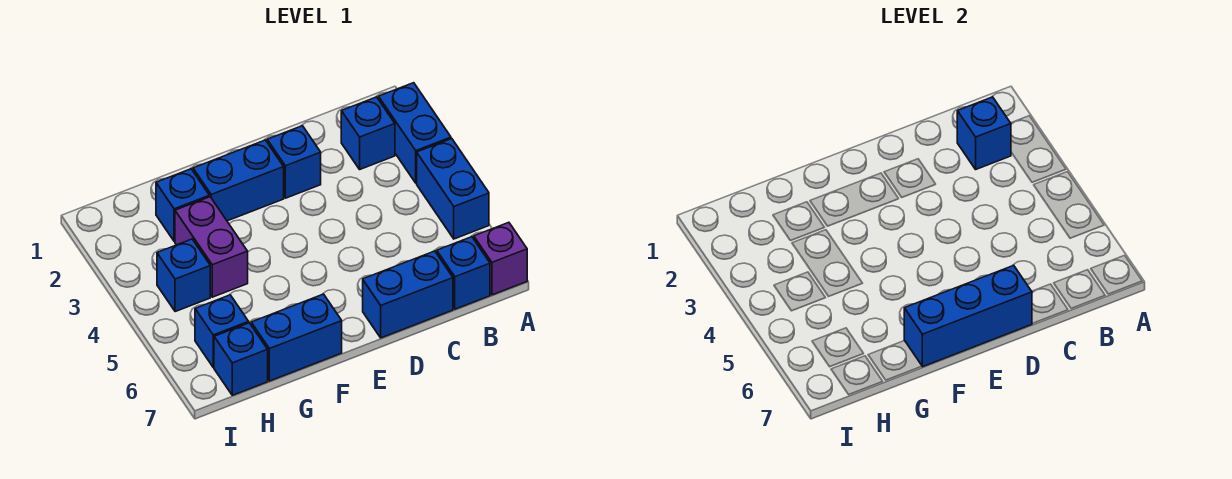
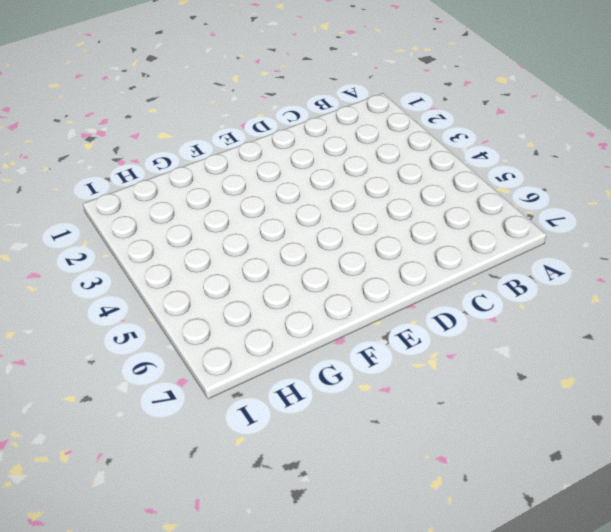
none -> blue brick A2:A3 level 1
none -> blue brick A4:A5 level 1
none -> purple brick A7 level 1

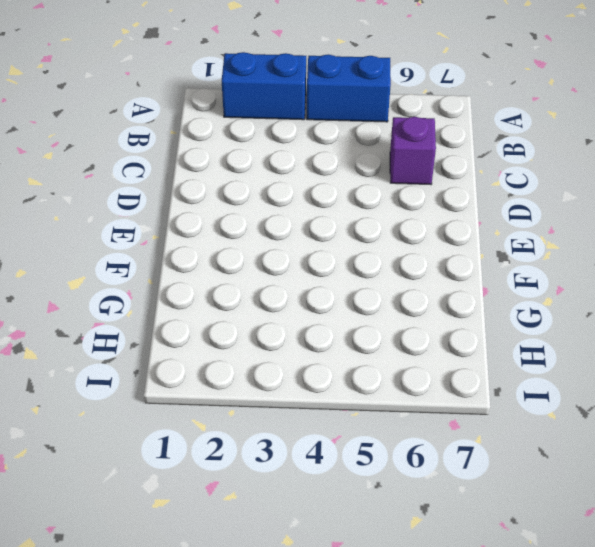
purple brick C6 level 1 -> purple brick A7 level 1
none -> blue brick B2 level 1
none -> blue brick B7 level 1
none -> blue brick C7:D7 level 1

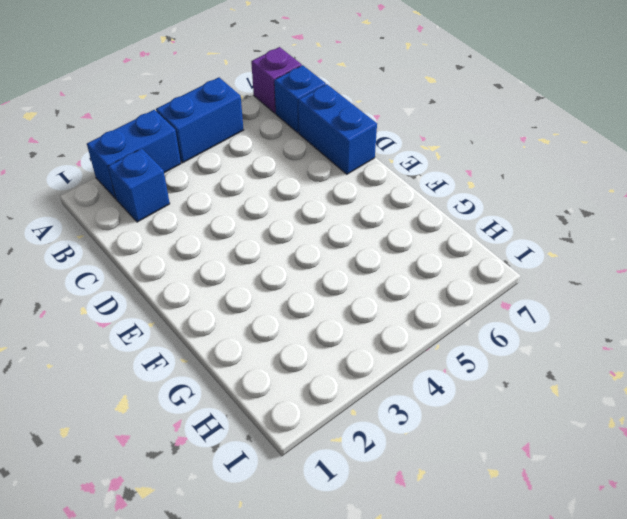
none -> blue brick D2 level 1
none -> blue brick E2:F2 level 1
none -> blue brick F7:G7 level 1

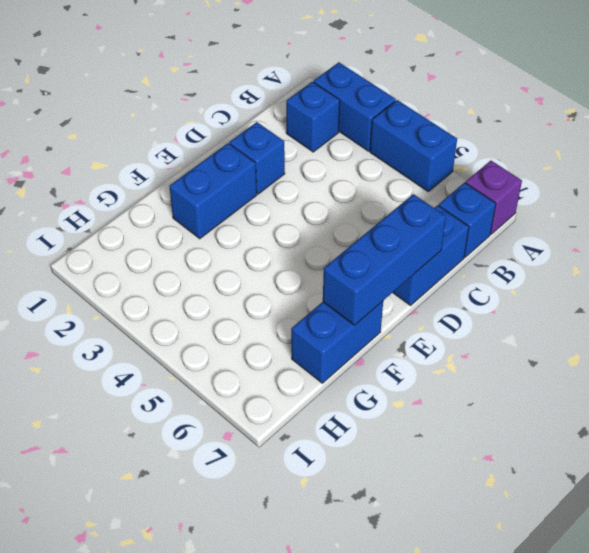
none -> blue brick G2 level 1
none -> purple brick G3:G4 level 1
none -> blue brick H4 level 1

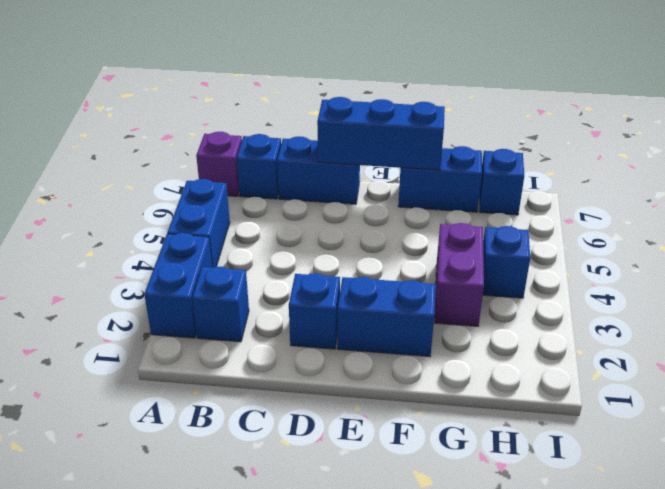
none -> blue brick G2 level 1
none -> blue brick H6 level 1
none -> blue brick B2 level 2

